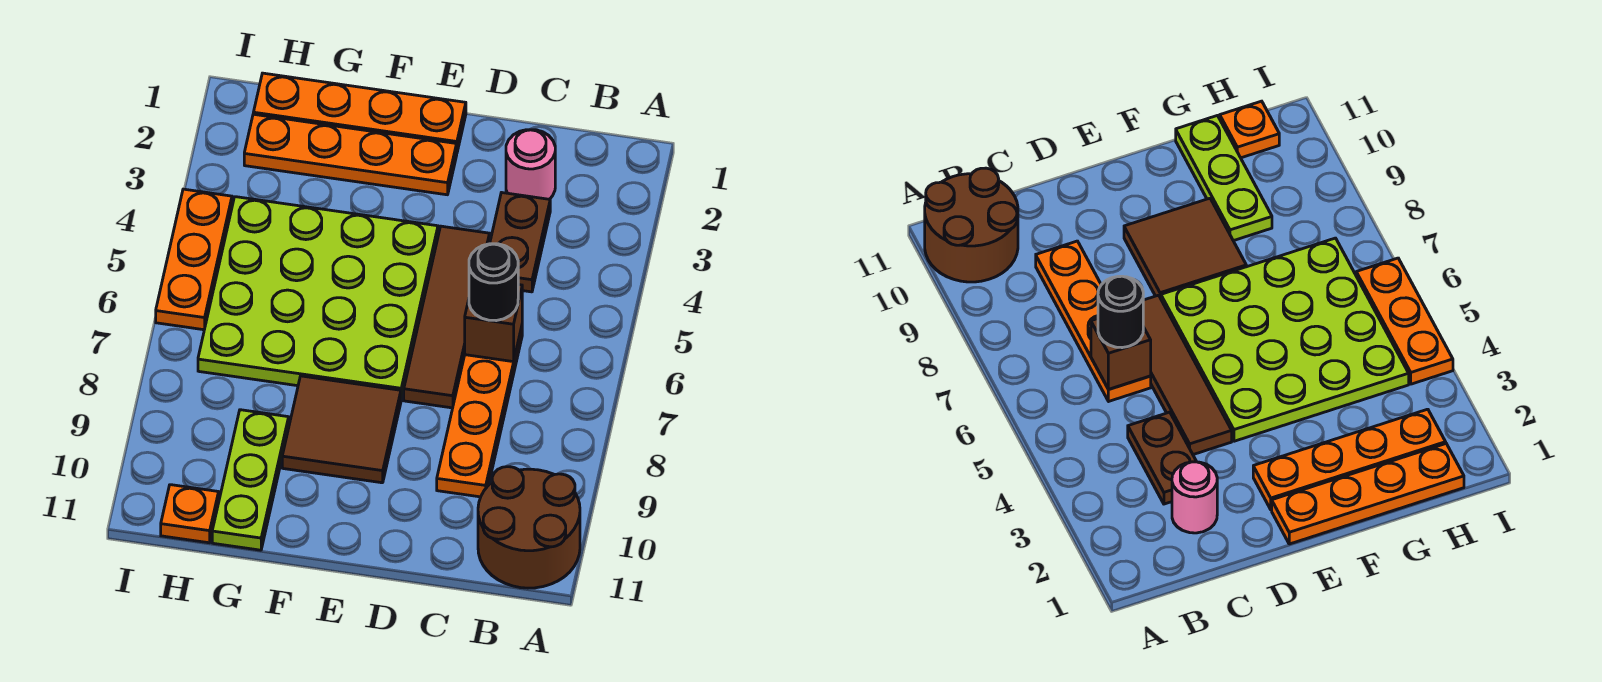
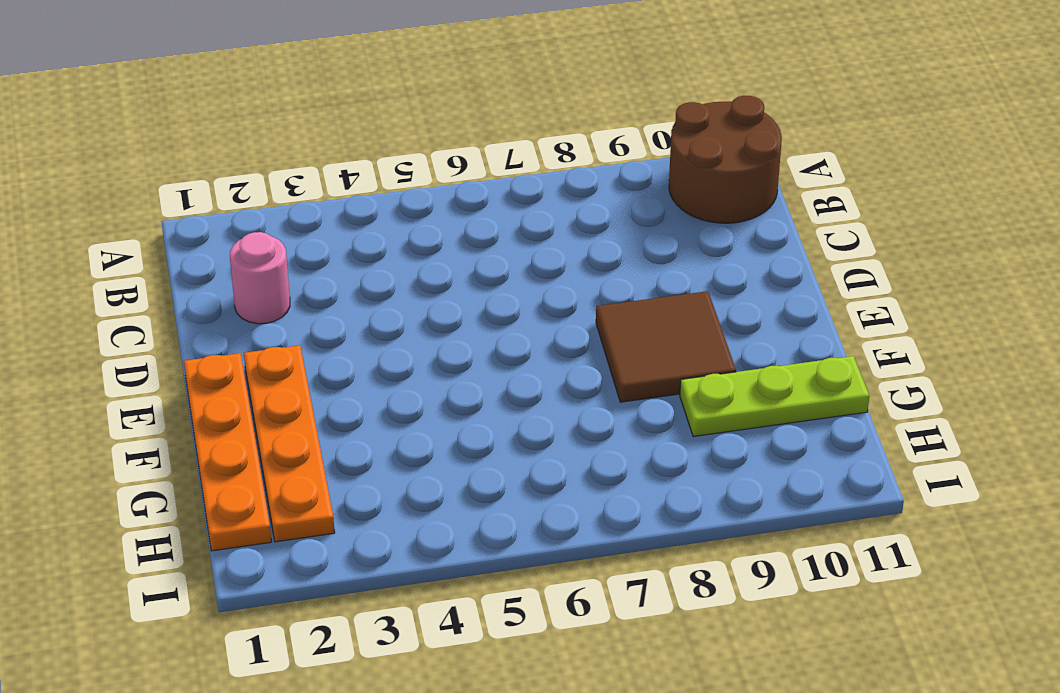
none -> brown plate C3:C4 level 1
none -> orange plate C6:C9 level 1
none -> brown tile D4:D7 level 1

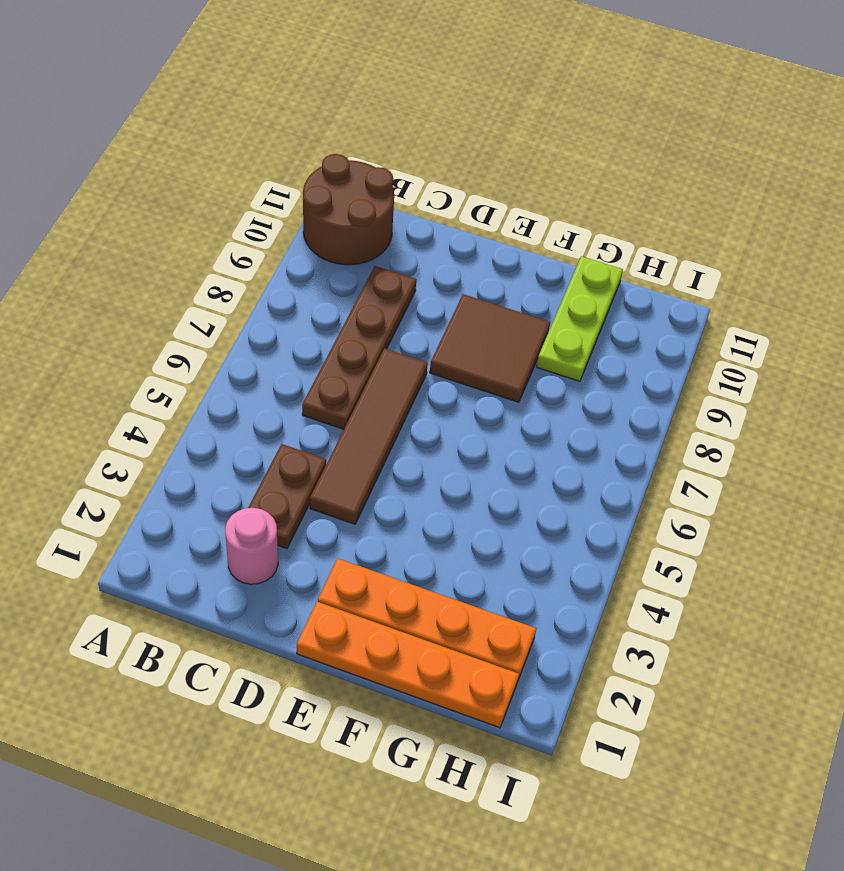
brown plate C6:C9 level 1 -> orange plate C6:C9 level 1
none -> lime plate E4:H7 level 1
none -> orange plate H11 level 1
none -> orange plate I4:I6 level 1

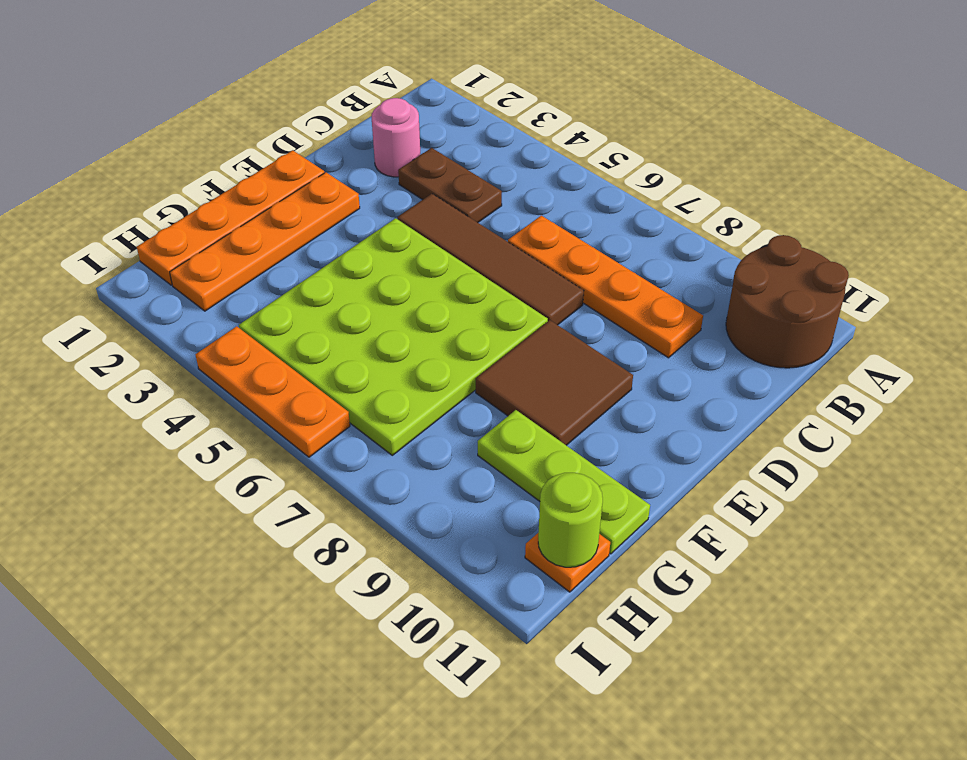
lime round brick H11 level 2 -> none
none -> brown brick C6 level 2
none -> black round brick C6 level 3

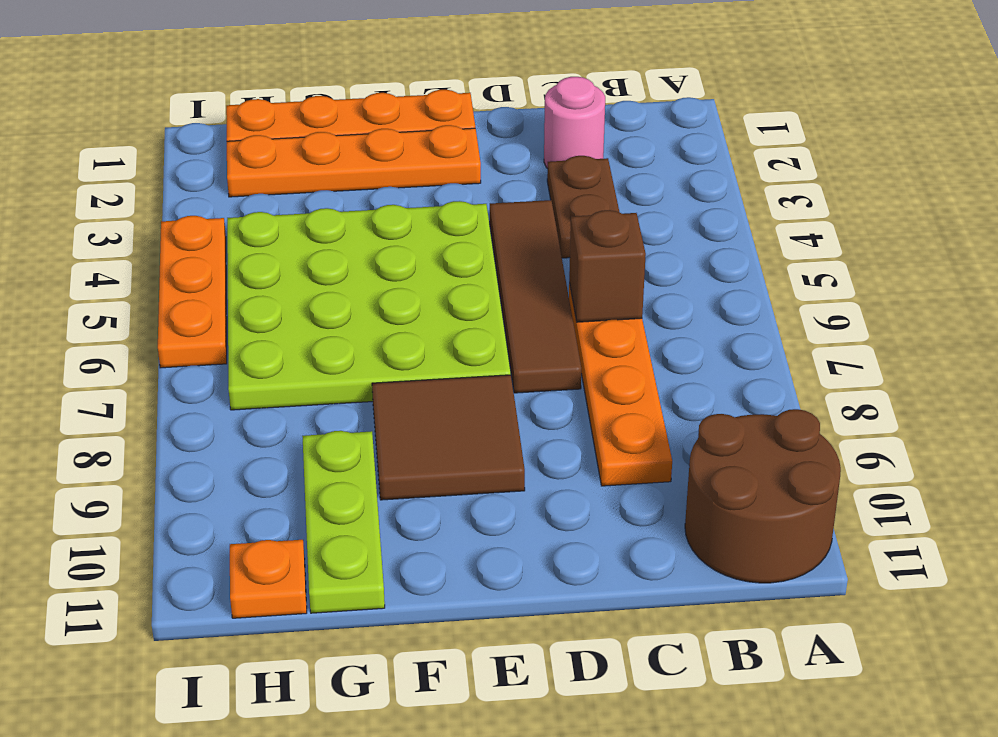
none -> black round brick C6 level 3

